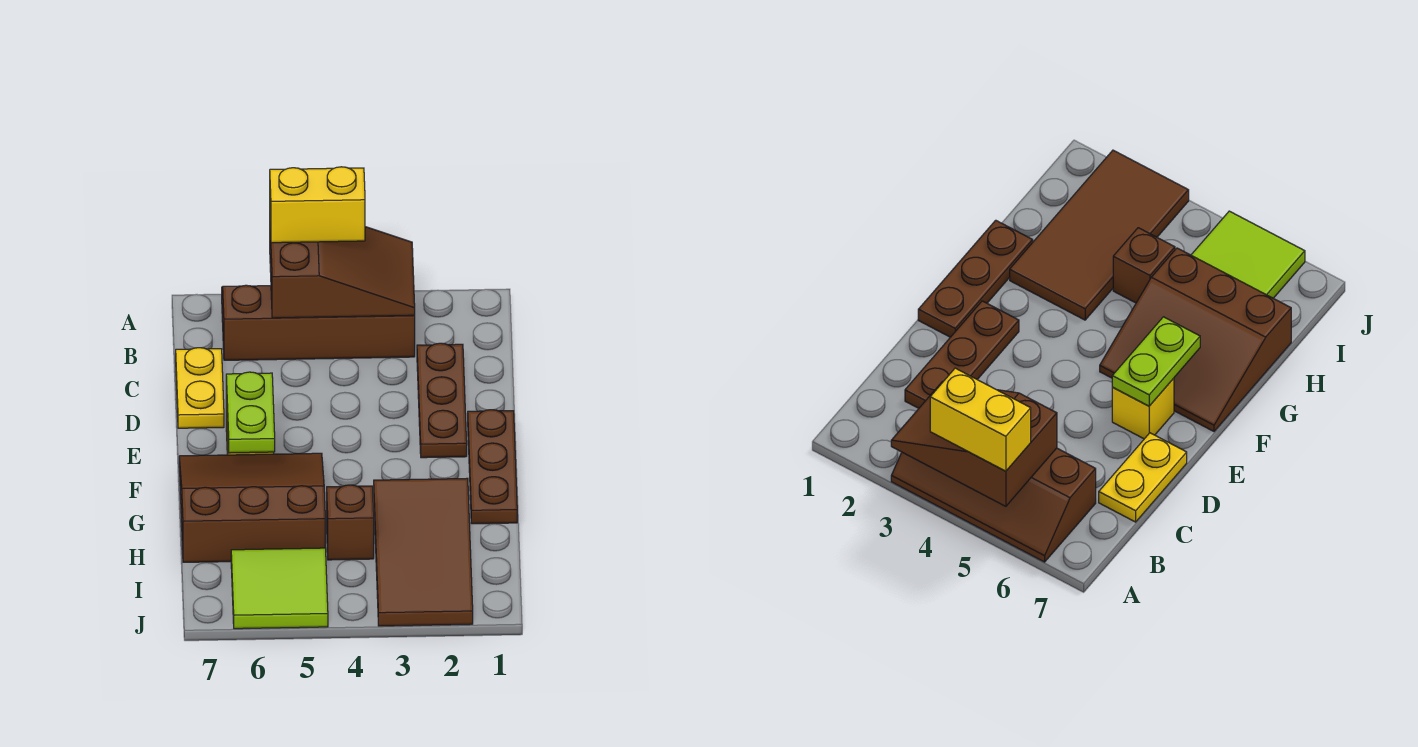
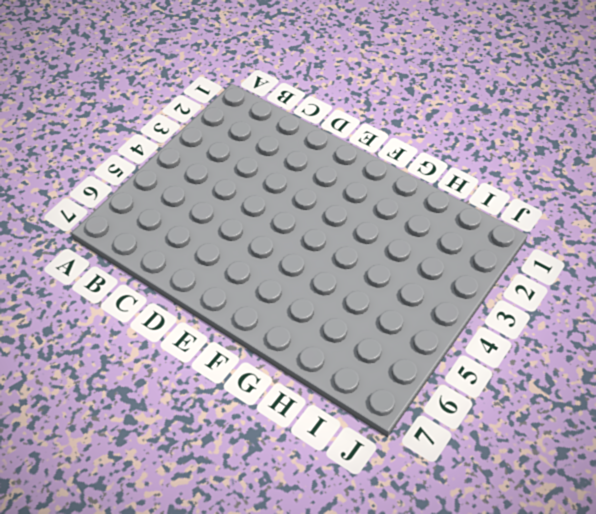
none -> brown slope A3:B6 level 1 top B
none -> brown plate C2:E2 level 1
none -> yellow plate C7:D7 level 1

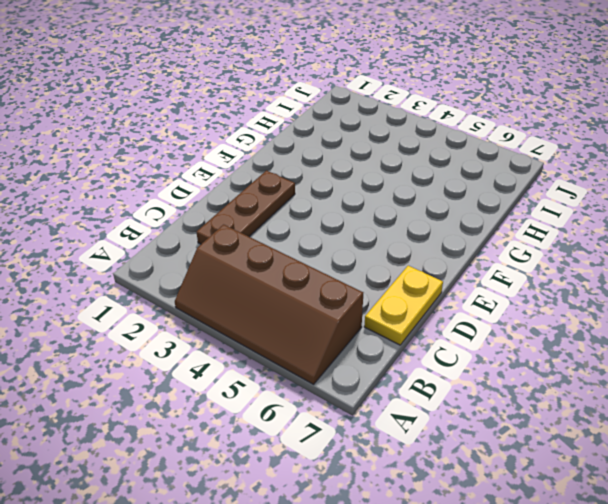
none -> brown plate E1:G1 level 1
none -> yellow brick E6 level 1
none -> brown slope F5:H7 level 1 top H

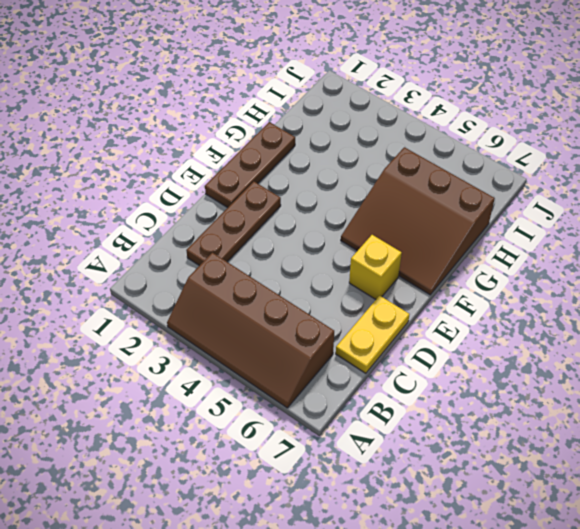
none -> brown tile G2:J3 level 1
none -> brown brick H4 level 1
none -> lime tile I5:J6 level 1

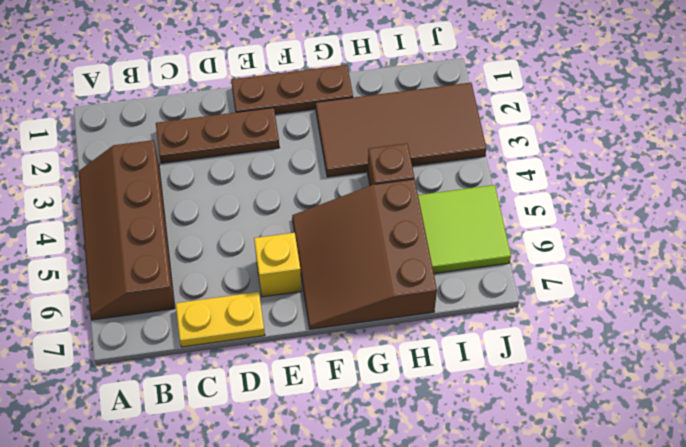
none -> brown slope A3:B5 level 2 top 5
none -> lime plate E6:F6 level 2
none -> yellow brick A4:A5 level 3

